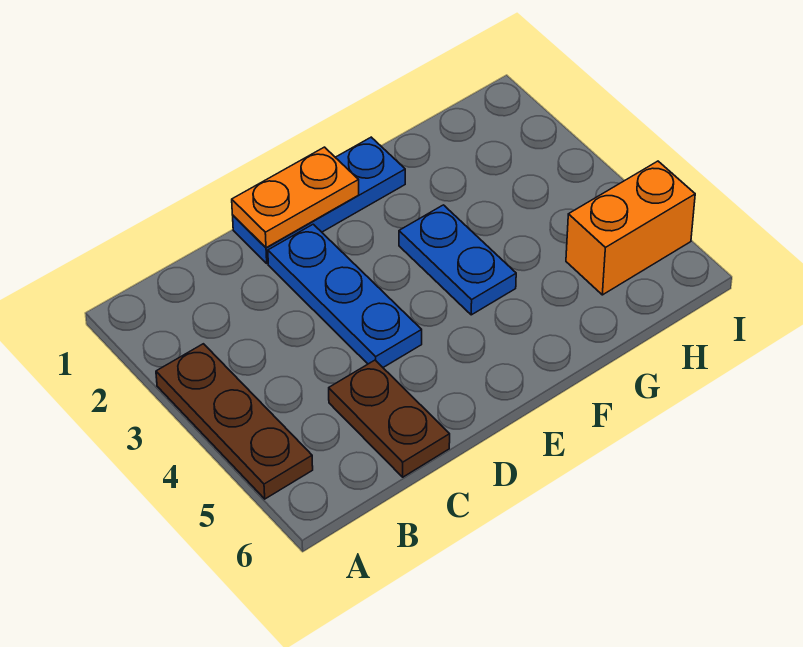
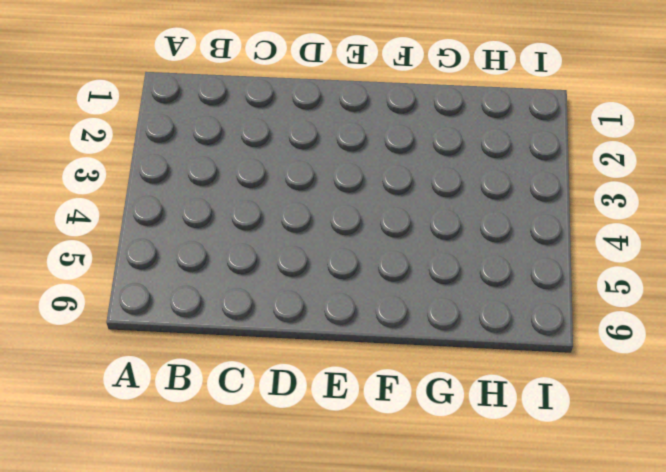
none -> brown plate A3:A5 level 1
none -> brown plate C5:C6 level 1

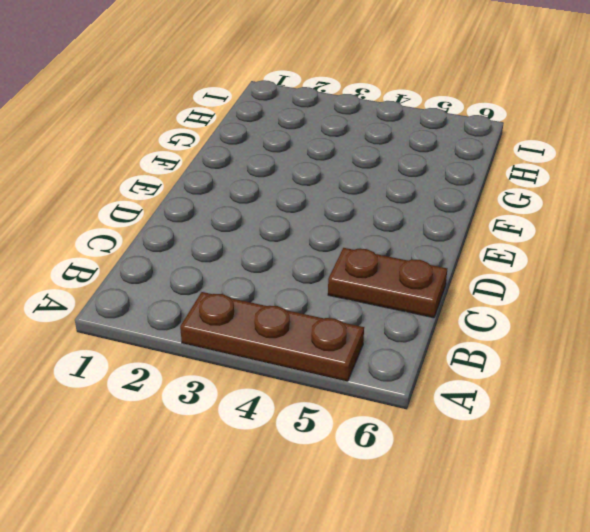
none -> blue plate D1:F1 level 1
none -> blue plate D2:D4 level 1

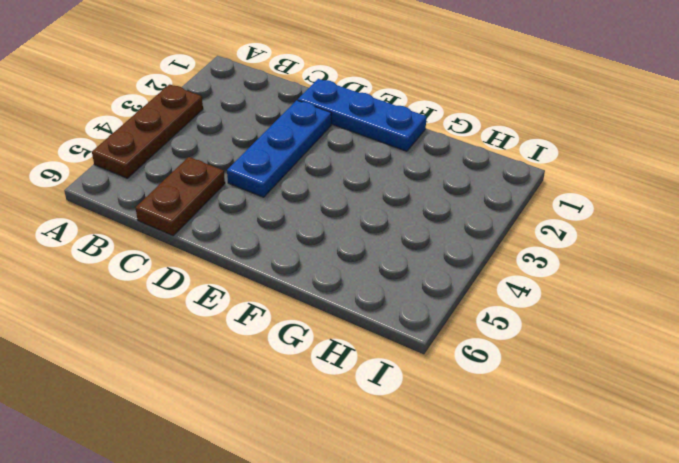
none -> blue plate F3:F4 level 1
none -> orange brick H5:I5 level 1

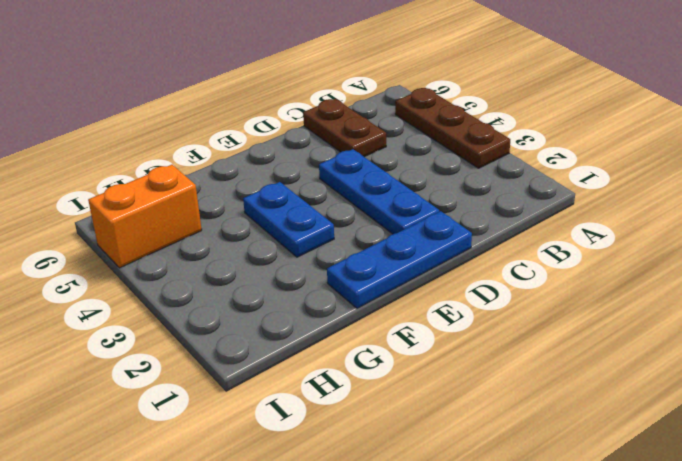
none -> orange plate D1:E1 level 2

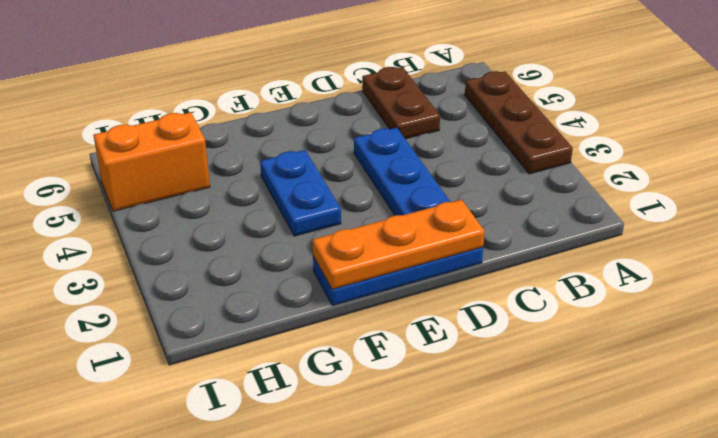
orange plate D1:F1 level 2 -> orange plate D1:E1 level 2

